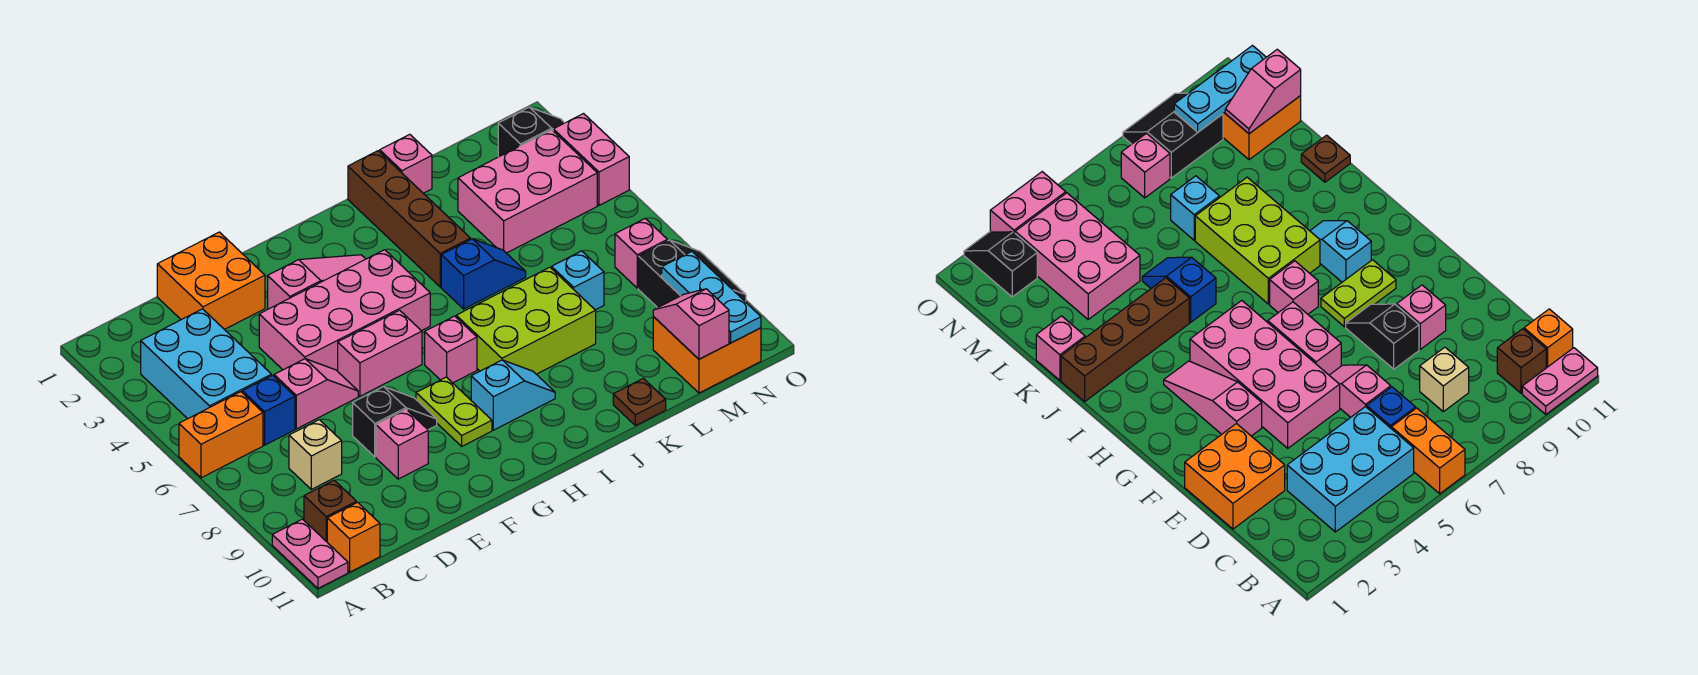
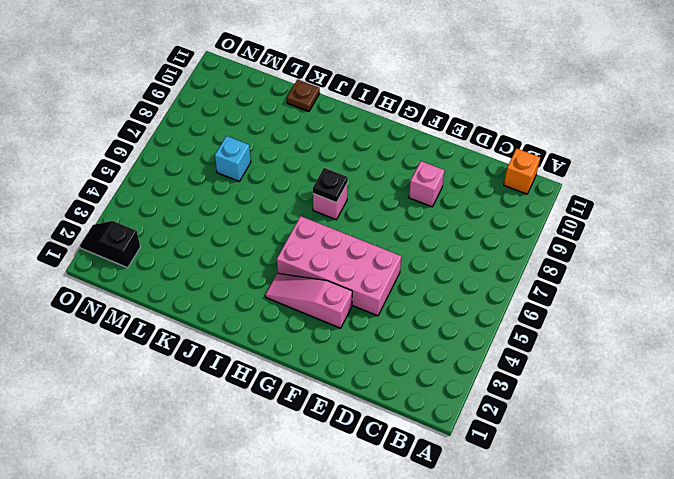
black plate H7 level 2 -> none
none -> orange brick A6:B6 level 1
none -> pink plate A10:A11 level 1
none -> cyan brick B3:C5 level 1
none -> brown brick B10 level 1

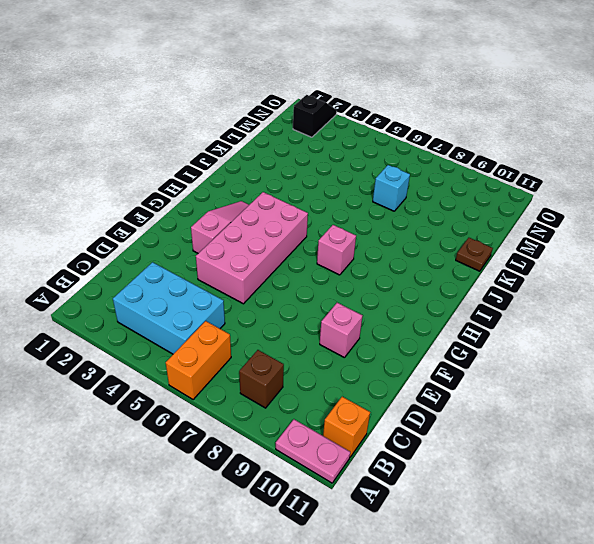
brown brick B8 level 1 -> brown brick B10 level 1
none -> blue brick C6 level 1
none -> tan brick C8 level 1
none -> orange brick D1:E2 level 1
none -> pink slope D6:E6 level 1 top D

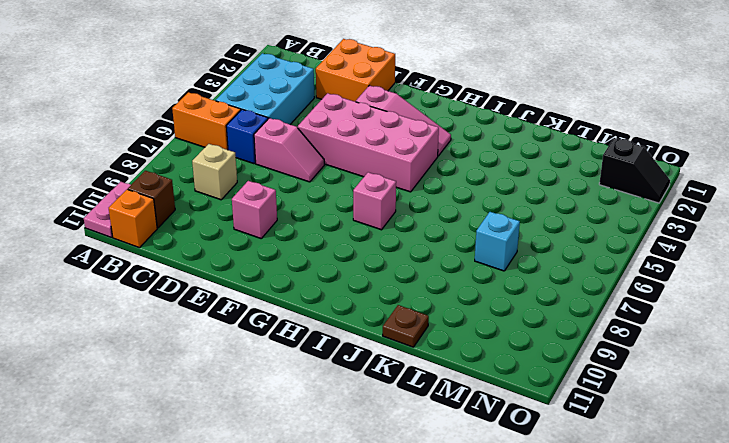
none -> black slope E8:F8 level 1 top E
none -> pink brick F6:G6 level 1
none -> lime plate G8:G9 level 1
none -> cyan slope H9:I9 level 1 top H

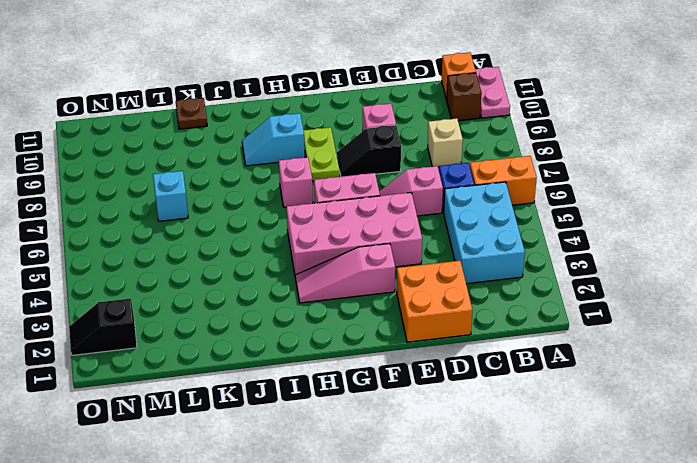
none -> lime brick I7:K8 level 1
none -> brown brick J1:J4 level 1
none -> blue slope J5:K5 level 1 top J
none -> pink brick K1 level 1

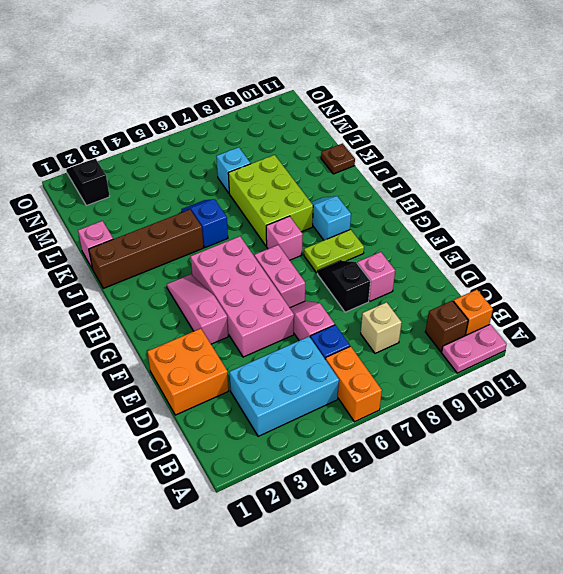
none -> pink brick L3:N4 level 1
none -> orange brick M10:N11 level 1
none -> pink brick N7 level 1
none -> black slope N8:O9 level 1 top N

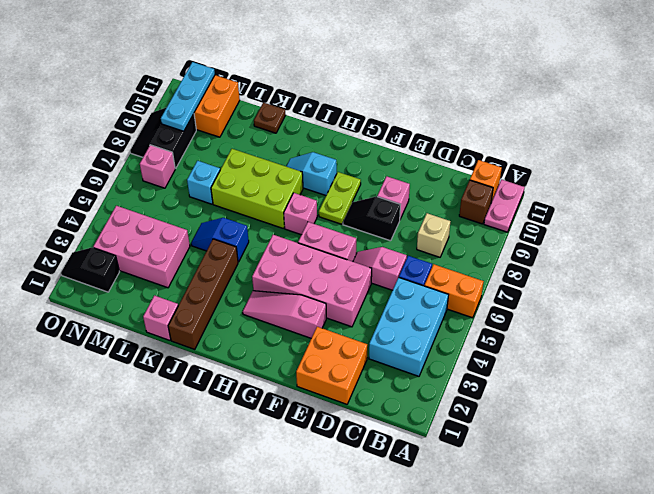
none -> pink brick O3:O4 level 1
none -> pink slope M10:M11 level 2 top 11

